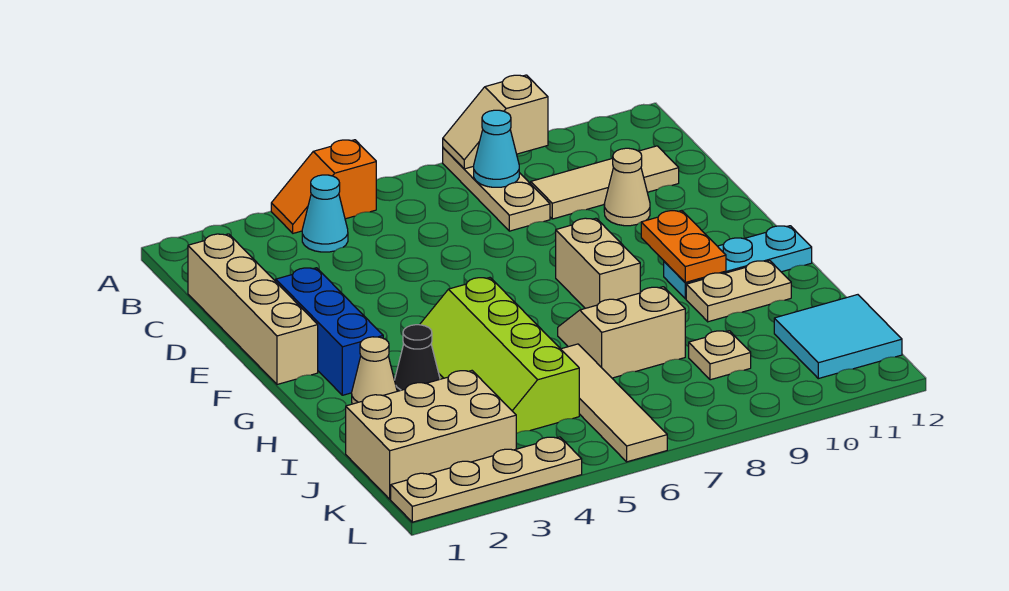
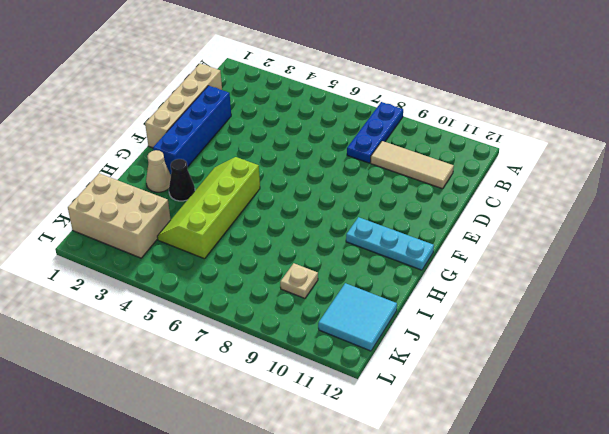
blue plate A8:C8 level 1 -> tan plate A8:C8 level 1
blue brick D2:G2 level 1 -> blue brick E2:G2 level 1
none -> orange slope A4:A5 level 1 top 5
none -> cyan cone B4 level 1
none -> tan cone D10 level 1

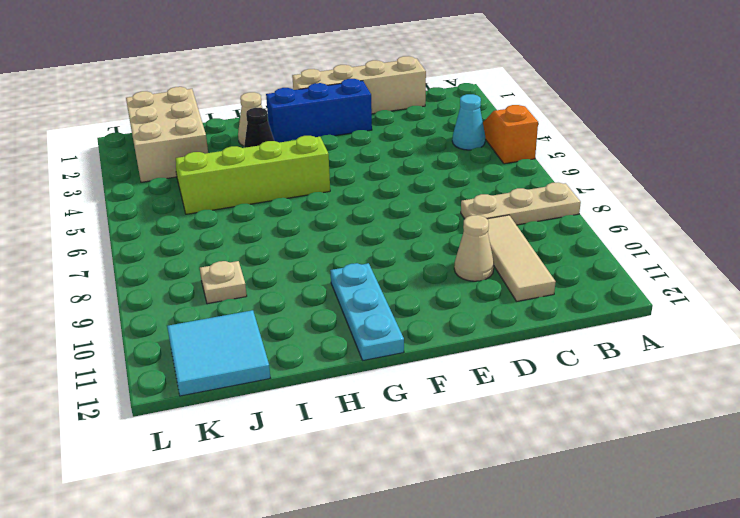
none -> tan brick F8:G8 level 1
none -> tan slope H7:I8 level 1 top I
none -> tan plate H10:H11 level 1

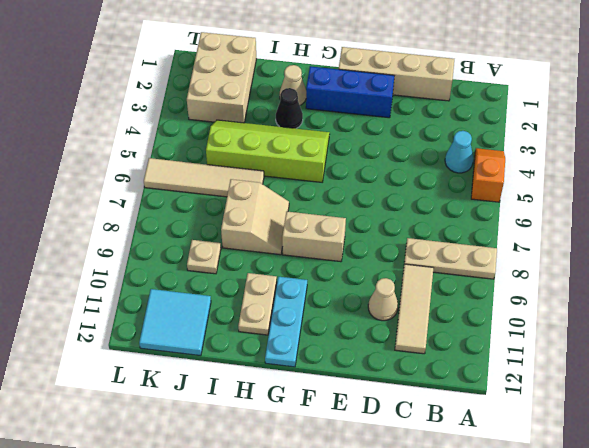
none -> tan plate L1:L4 level 1
none -> tan slope A8:A9 level 2 top 9
none -> cyan cone B8 level 2

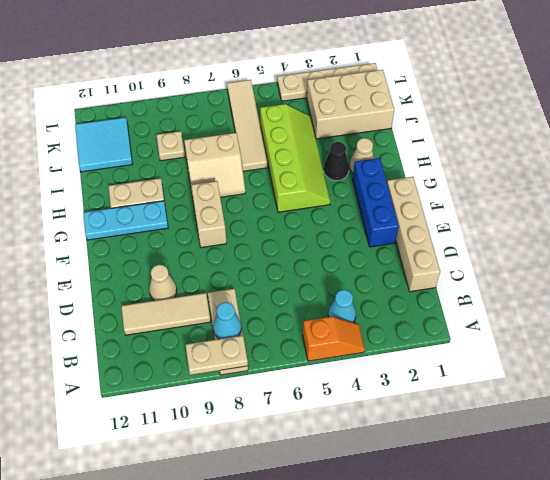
tan plate A8:A9 level 2 -> tan slope A8:A9 level 2 top 9
none -> orange plate F10:G10 level 2

